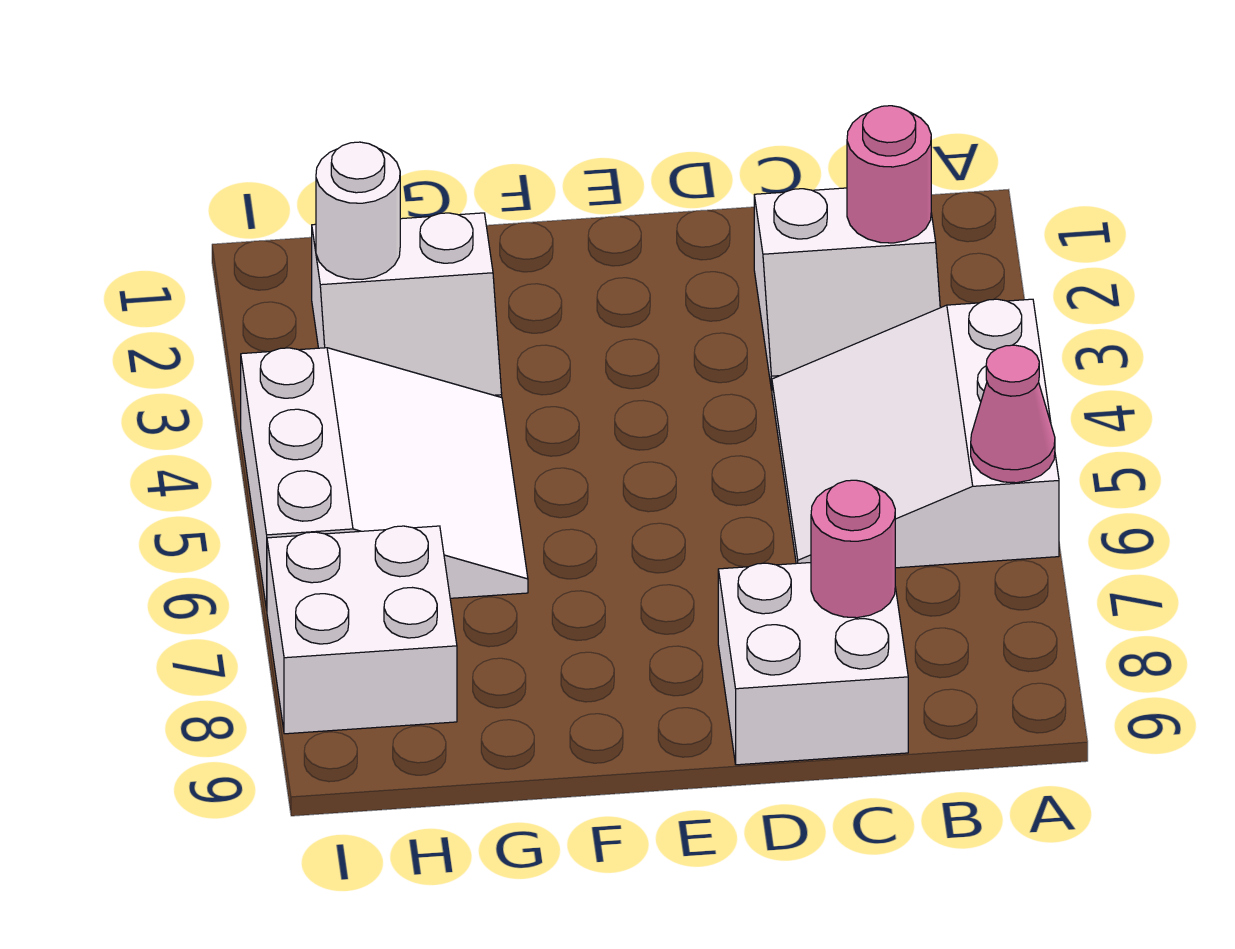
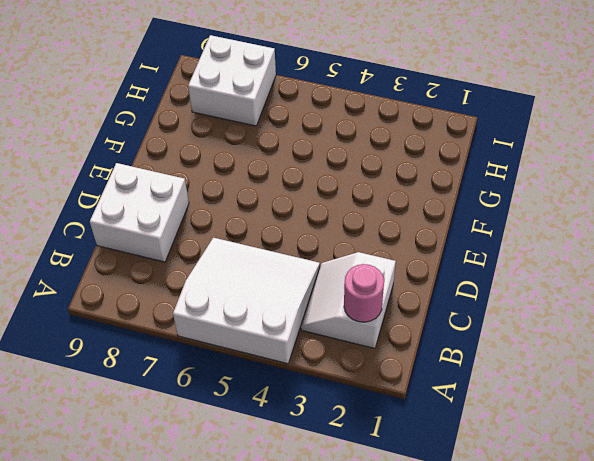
none -> white slope G2:H3 level 1 top 2
none -> white slope G4:I6 level 1 top I

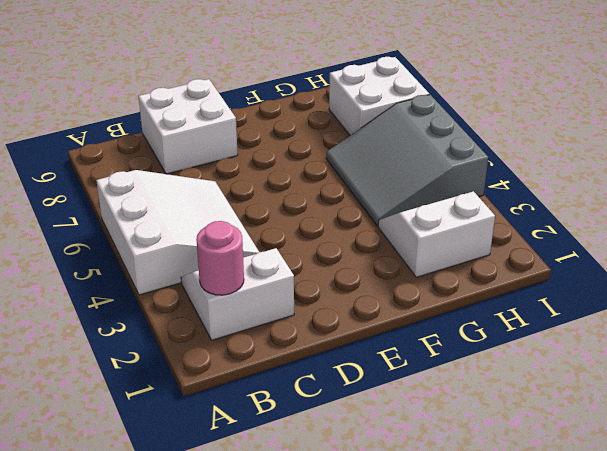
grey slope G4:I6 level 1 top I -> white slope G4:I6 level 1 top I
none -> pink cone A6 level 2
none -> pink round brick C8 level 2

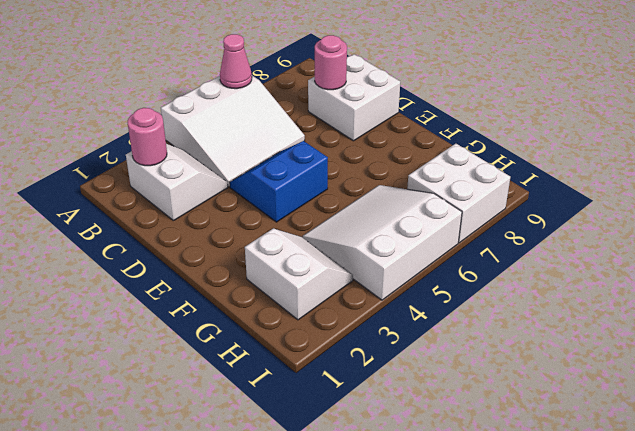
blue slope D4:E5 level 1 top E -> none
none -> white round brick H2 level 2

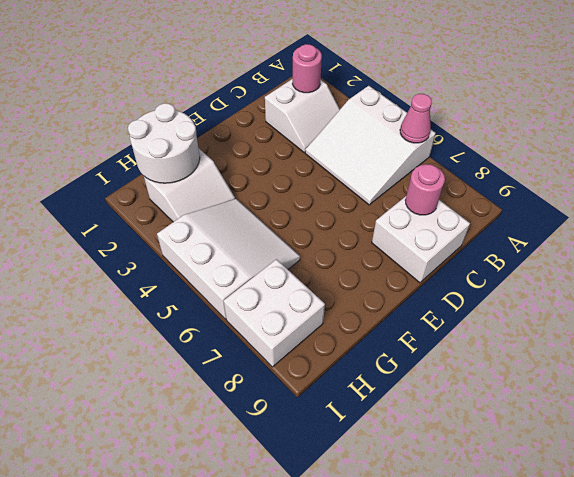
white round brick G1:H2 level 2 -> white round brick H2 level 2

